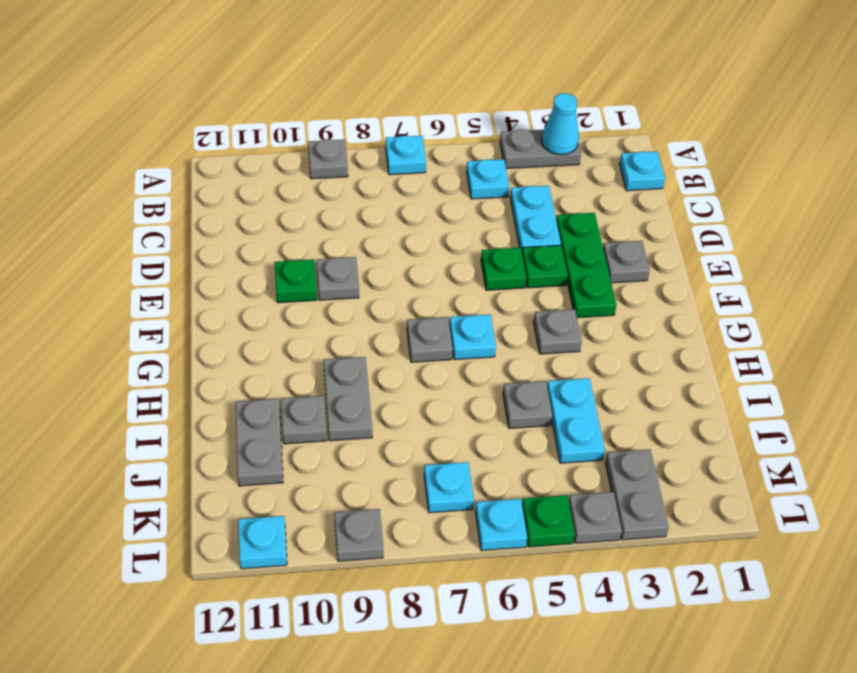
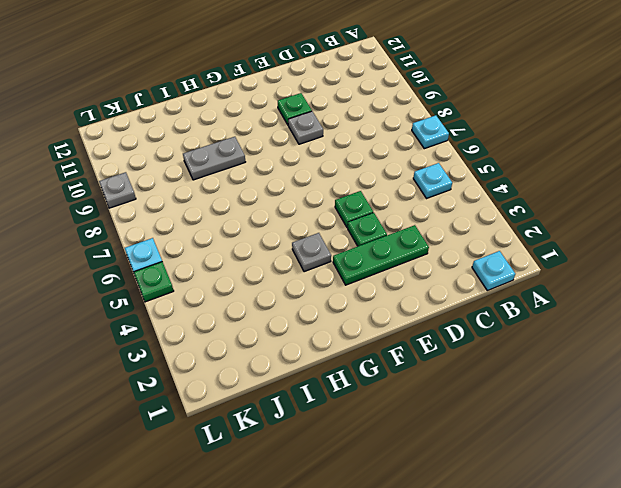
none -> grey plate A3:A4 level 1
none -> grey plate A9 level 1
none -> cyan plate C4:D4 level 1

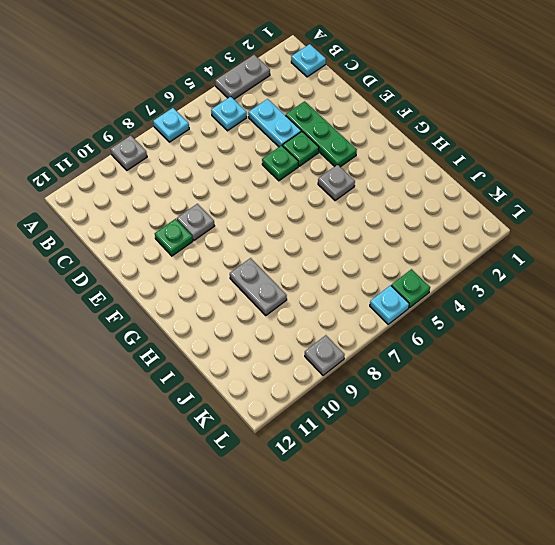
none -> grey plate E2 level 1
none -> cyan plate G6 level 1
none -> grey plate G7 level 1

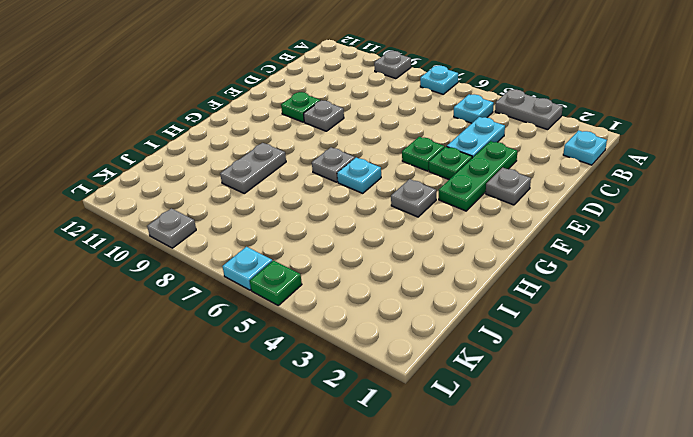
none -> cyan plate I4:J4 level 1
none -> grey plate I5 level 1
none -> grey plate I10 level 1

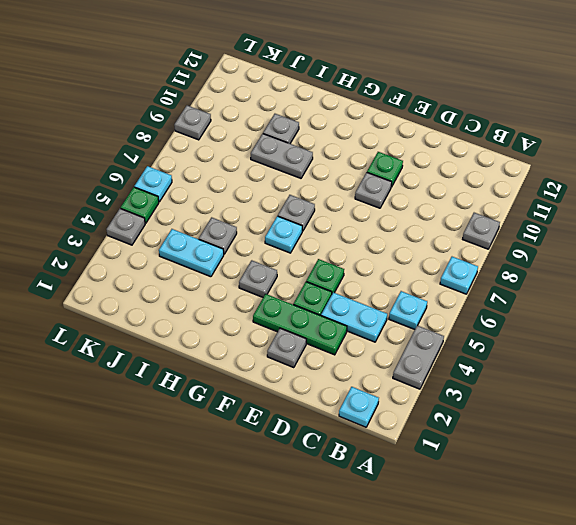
none -> grey plate I11:J11 level 1
none -> grey plate K3:L3 level 1
none -> cyan plate K7 level 1

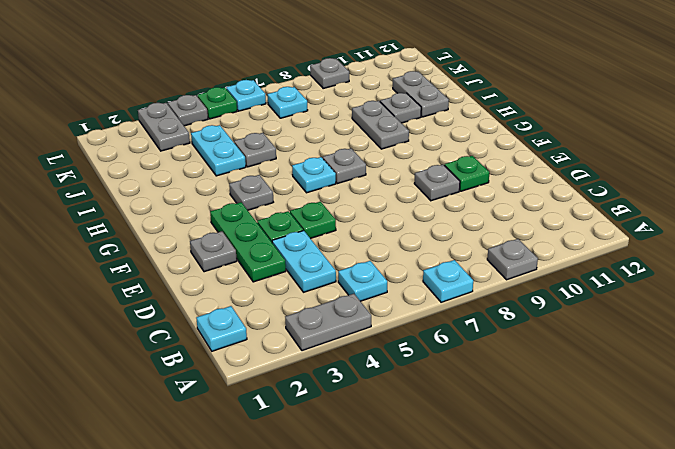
none -> cyan plate L11 level 1
none -> cyan cone A3 level 2

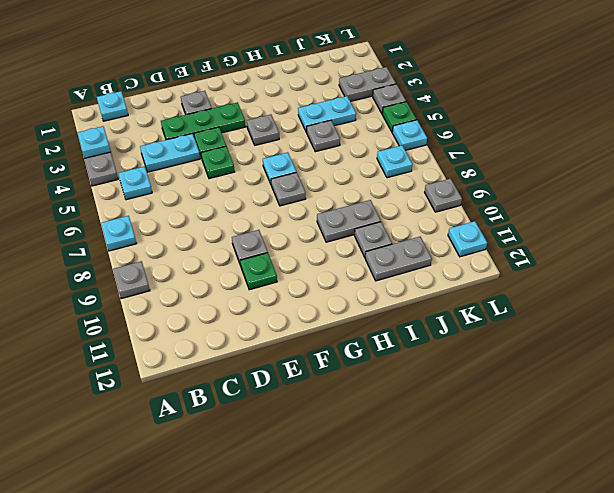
cyan plate A3 level 2 -> cyan cone A3 level 2

